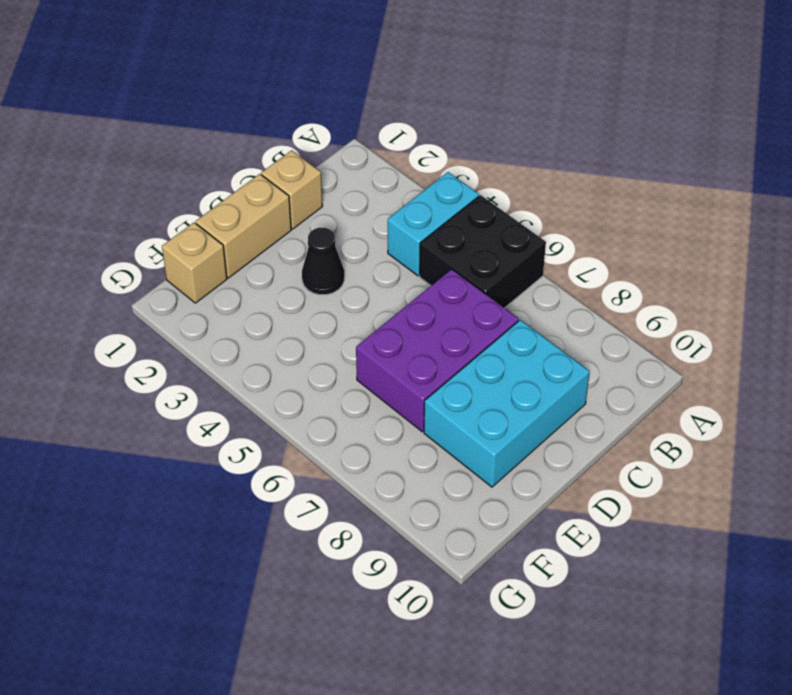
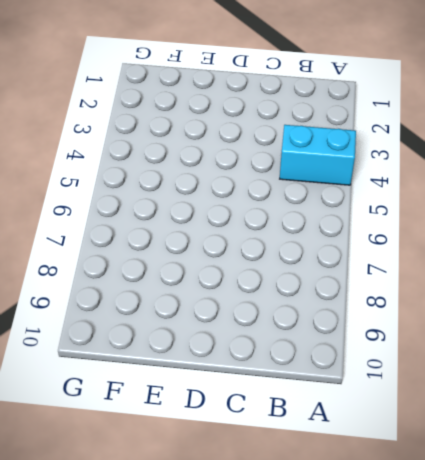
none -> black brick A5:B6 level 1
none -> tan brick C1 level 1

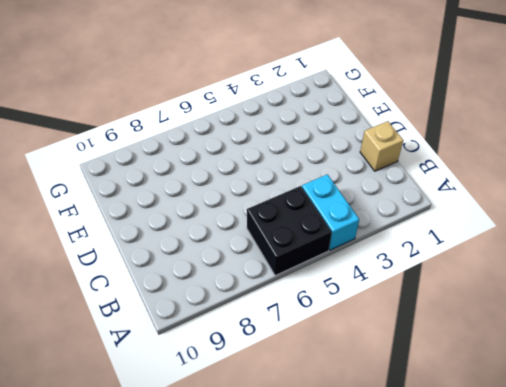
none -> purple brick C6:E7 level 1
none -> cyan brick C8:E9 level 1

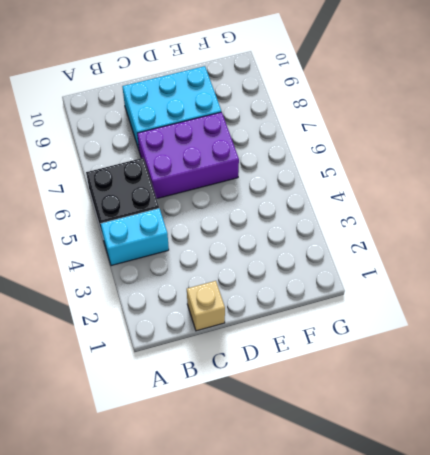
none -> tan brick D1:E1 level 1
none -> black cone D3 level 1

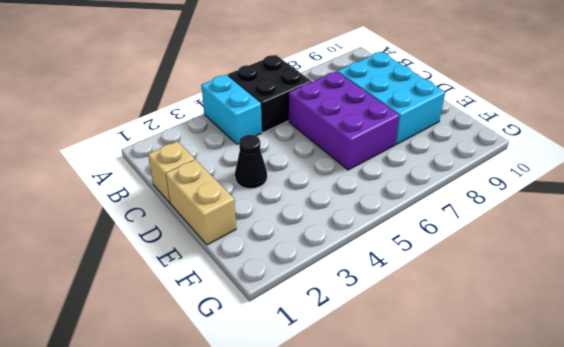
none -> tan brick F1 level 1

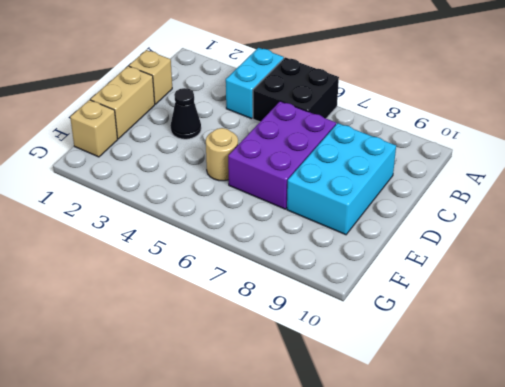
tan round brick E5 level 1 -> none

